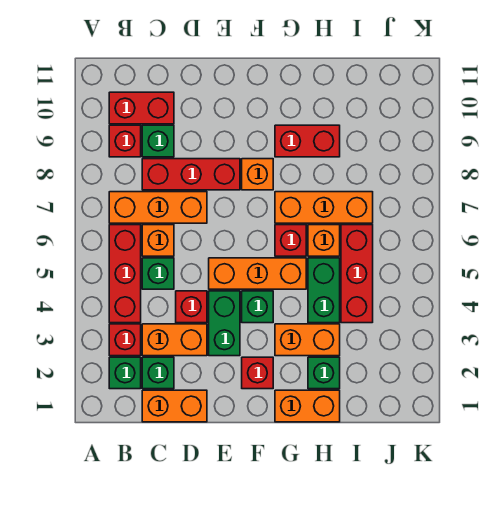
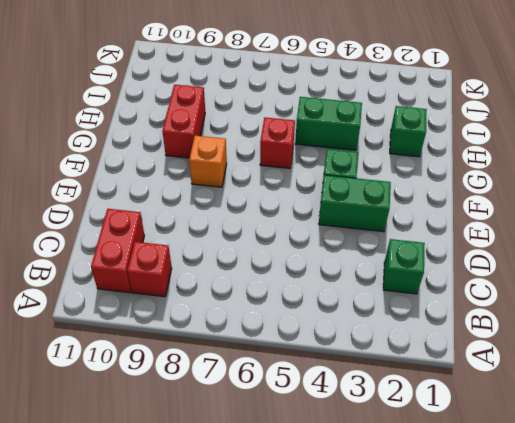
none -> green brick B2 level 1
none -> red brick B3 level 1
none -> red brick B4:B6 level 1

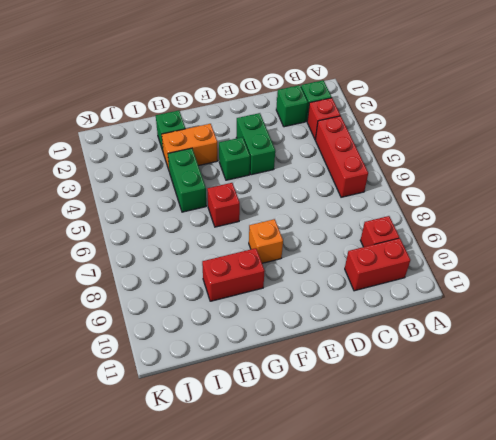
none -> orange brick B7:D7 level 1
none -> orange brick C1:D1 level 1
none -> orange brick C3:D3 level 1

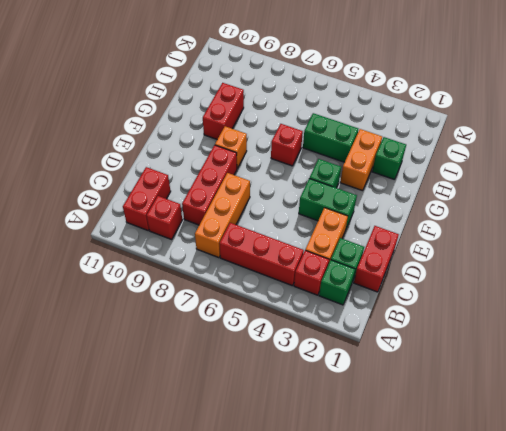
red brick C1:D1 level 1 -> orange brick C1:D1 level 1
none -> green brick C5 level 1
none -> orange brick C6 level 1
none -> green brick C9 level 1

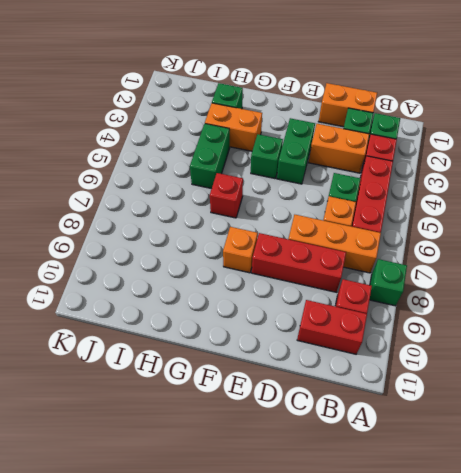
green brick A8 level 1 -> green brick C9 level 1
none -> red brick D4 level 1
none -> orange brick E5:G5 level 1
none -> red brick F2 level 1

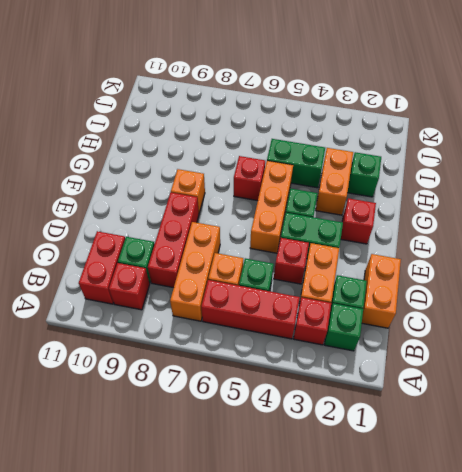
none -> orange brick G1:H1 level 1
none -> orange brick G7:I7 level 1
none -> red brick G9:H9 level 1

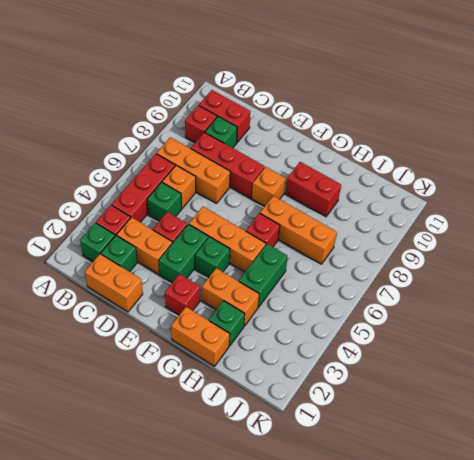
none -> orange brick H6 level 1
none -> red brick I4:I6 level 1

